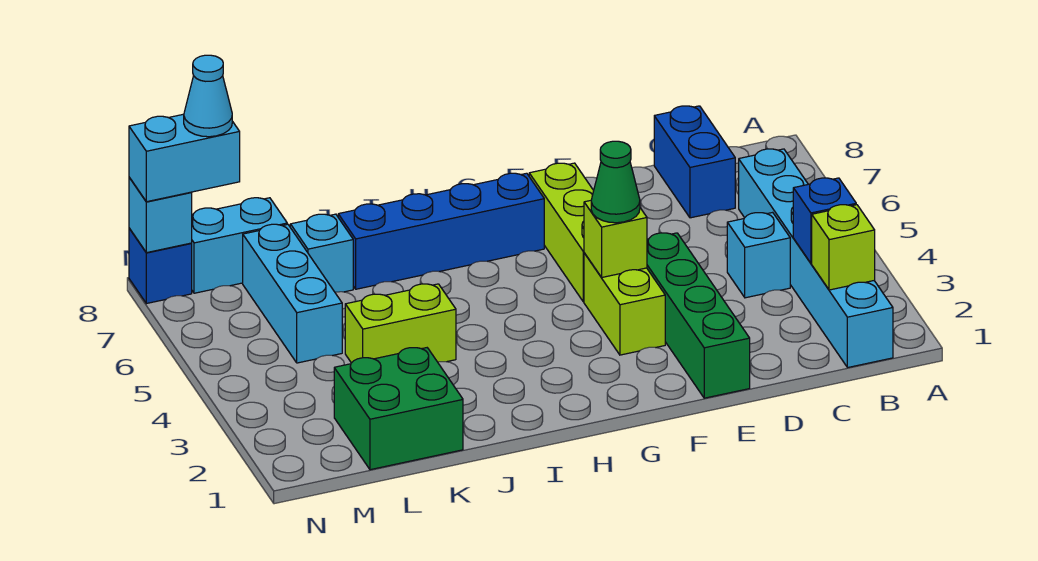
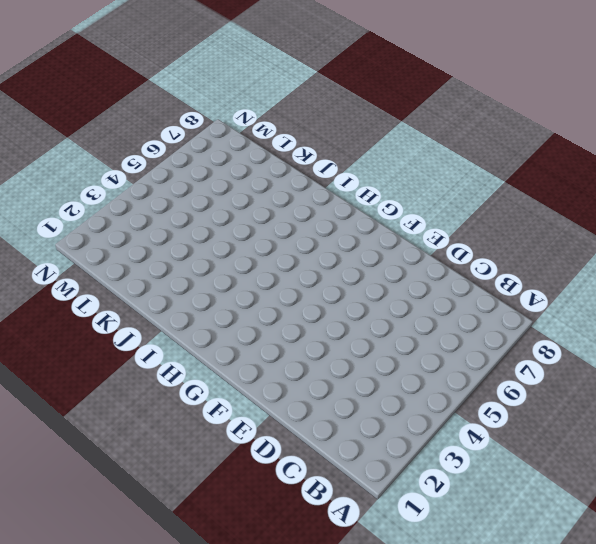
none -> cyan brick B1:B6 level 1
none -> cyan brick C4 level 1
none -> blue brick C7:C8 level 1

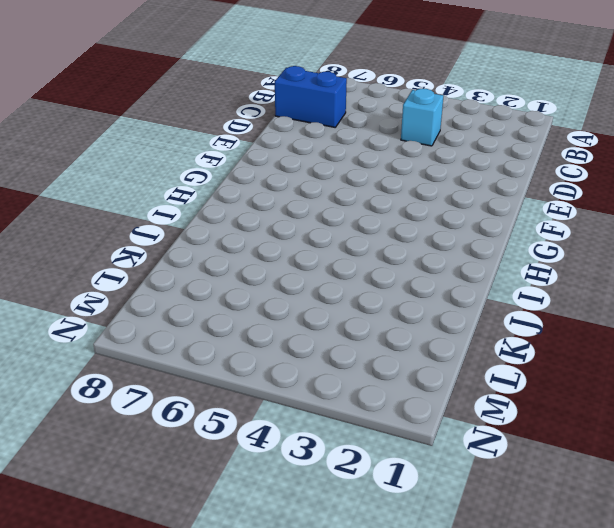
none -> cyan brick B1:B6 level 1
none -> green brick E1:E4 level 1
none -> lime brick F3:F4 level 1

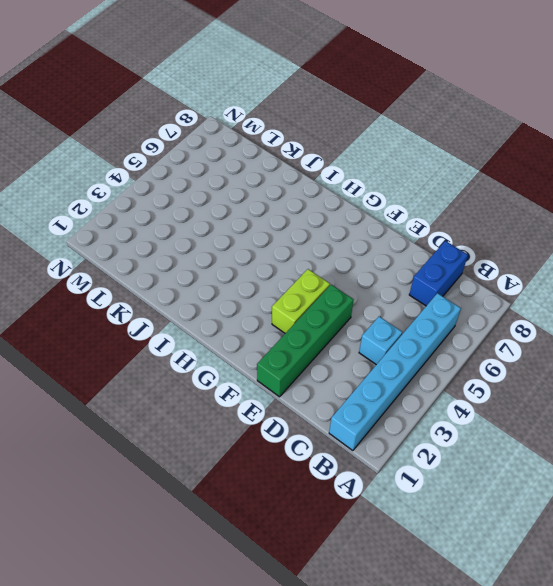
none -> lime brick F5:F7 level 1
none -> blue brick G7:J7 level 1
none -> lime brick J4:K4 level 1

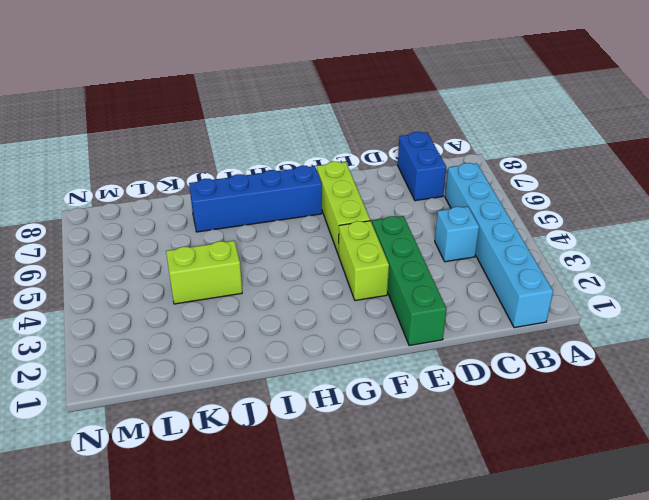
none -> green brick K1:L2 level 1
none -> cyan brick K7 level 1
none -> cyan brick L5:L7 level 1

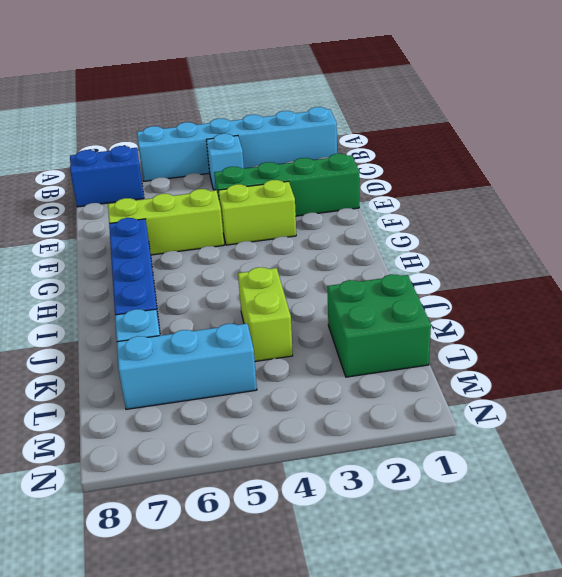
none -> cyan brick L8:M8 level 1
none -> blue brick N8 level 1
none -> lime brick B2 level 2

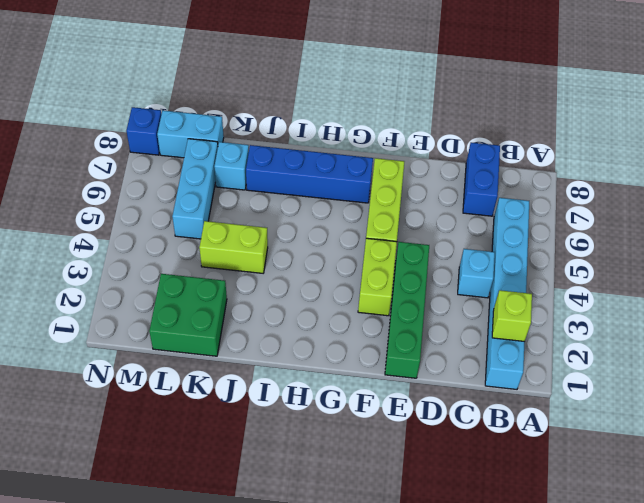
none -> blue brick B3 level 2
none -> lime brick F4 level 2
none -> cyan brick N8 level 2

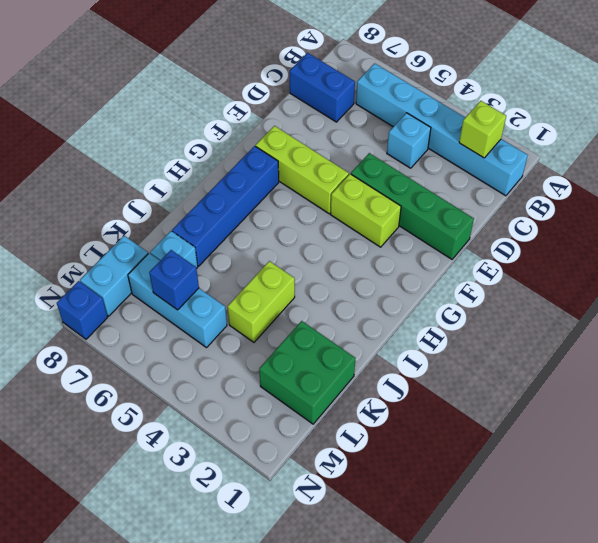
blue brick L6 level 2 -> blue brick B3 level 2
none -> lime brick F4 level 2
none -> cyan brick N8 level 2
none -> green cone F4 level 3

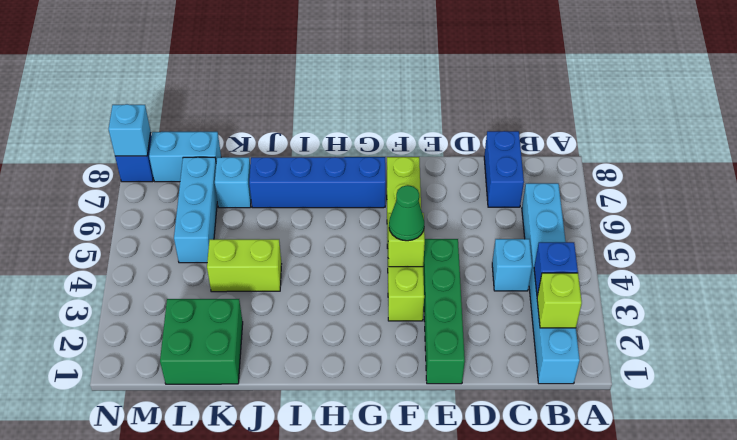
none -> cyan brick M8:N8 level 3
none -> cyan cone M8 level 4

